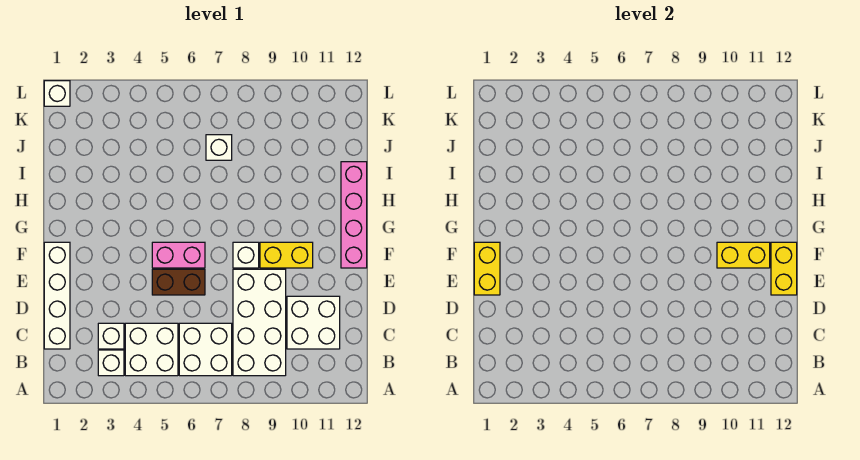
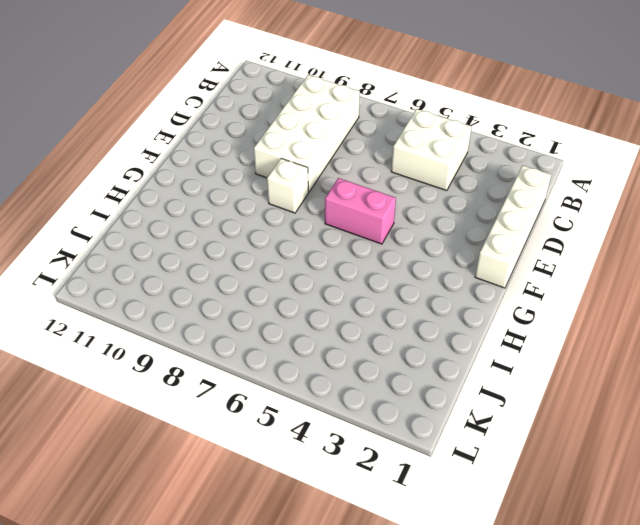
none -> white brick B3 level 1
none -> white brick B6:C7 level 1
none -> white brick C3 level 1

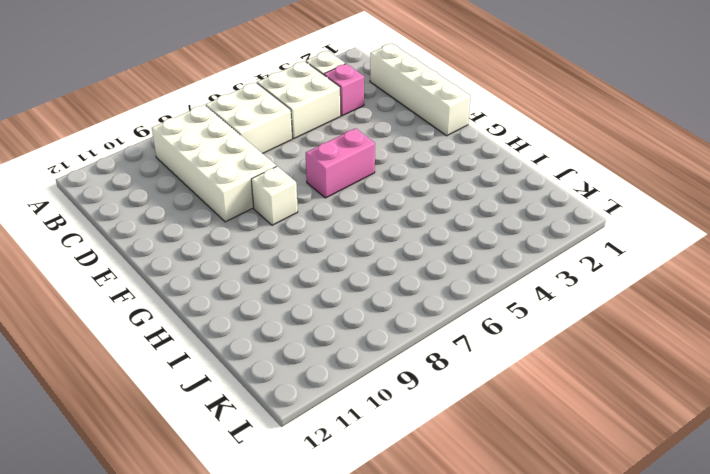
pink brick C3 level 1 -> white brick C3 level 1
none -> white brick C10:D11 level 1
none -> brown brick E5:E6 level 1
none -> yellow brick F9:F10 level 1

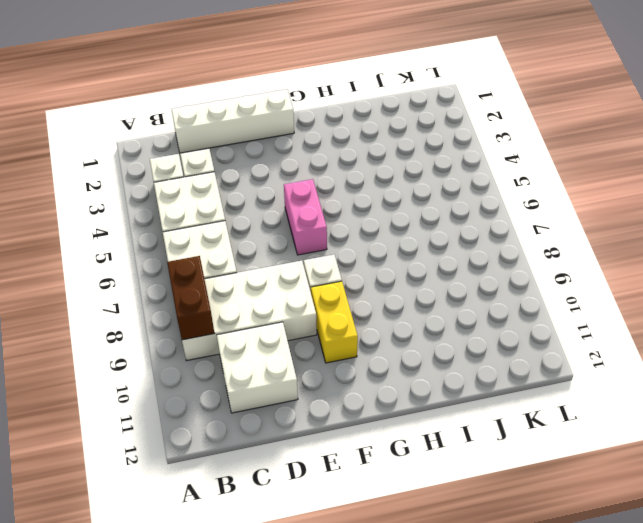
brown brick B8:B9 level 2 -> brown brick E5:E6 level 1
none -> pink brick F12:I12 level 1
none -> white brick J7 level 1
none -> white brick L1 level 1

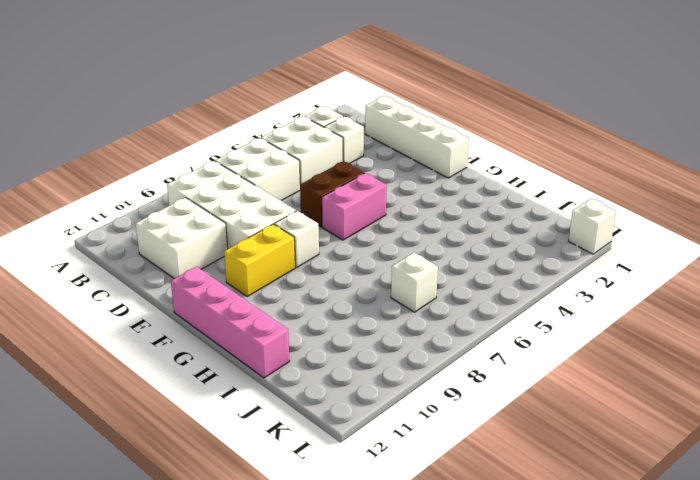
none -> yellow brick E1:F1 level 2
none -> yellow brick E12:F12 level 2
none -> yellow brick F10:F11 level 2

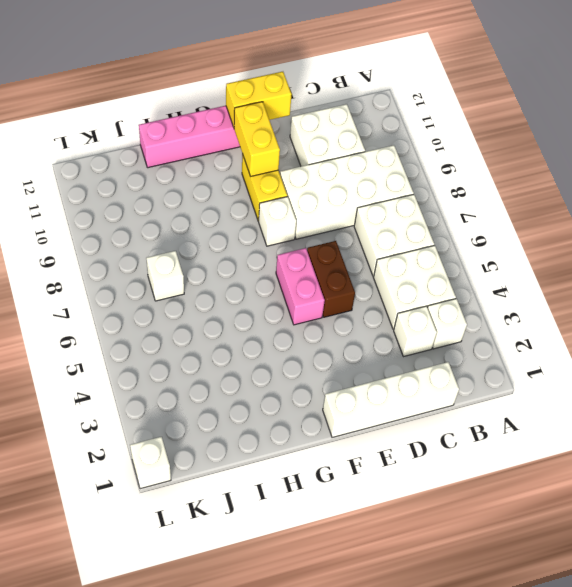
none -> yellow brick E1:F1 level 2

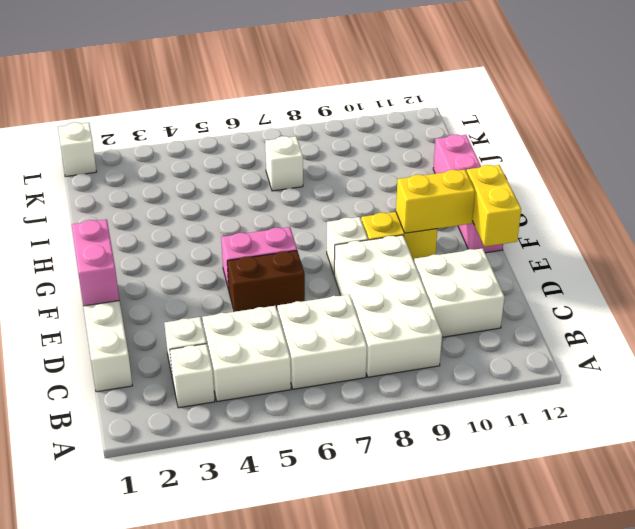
pink brick E1:F1 level 2 -> yellow brick E1:F1 level 2

